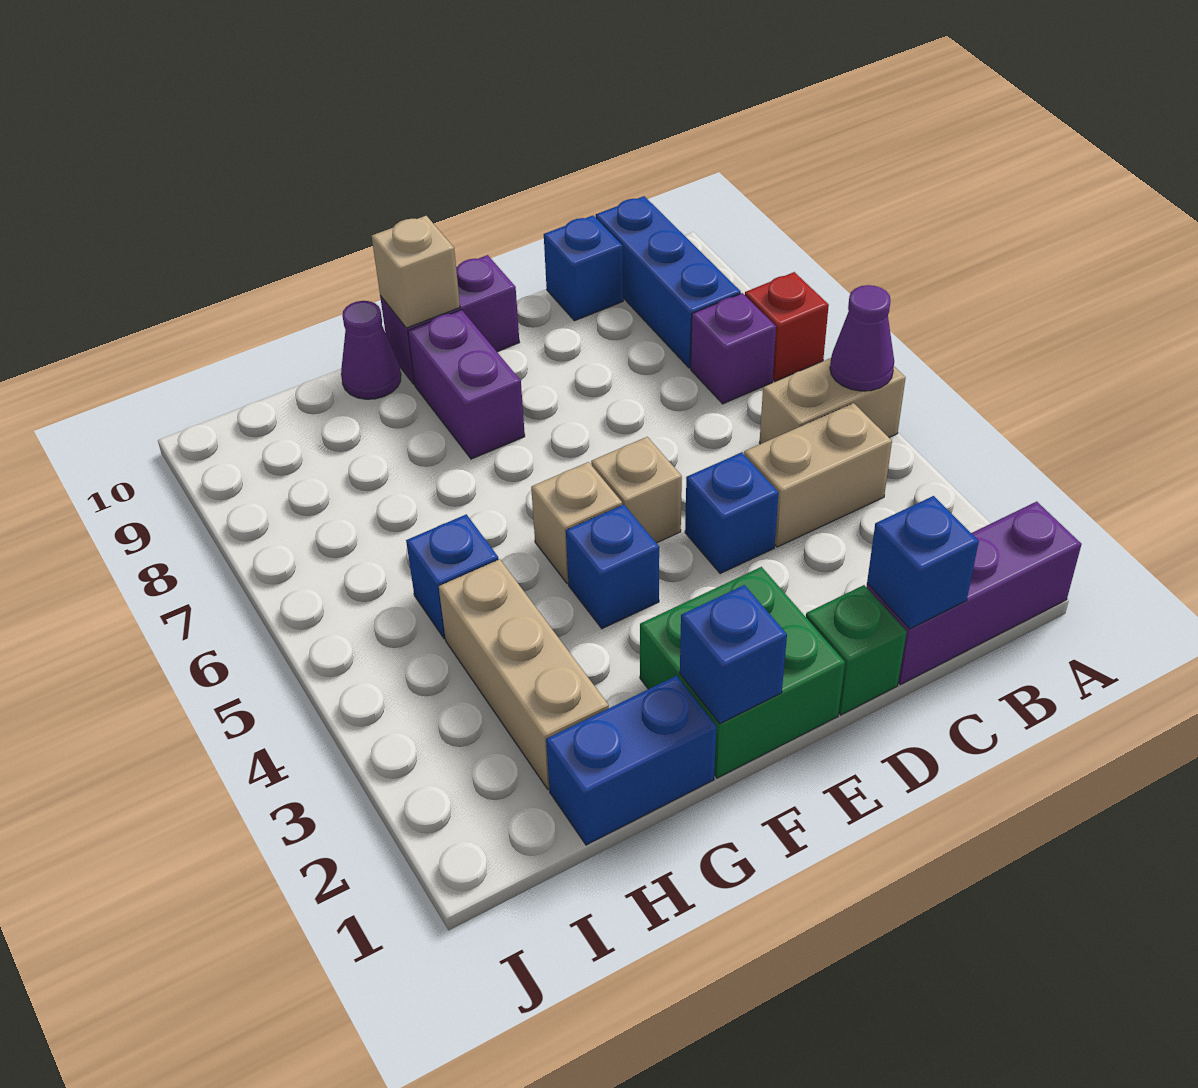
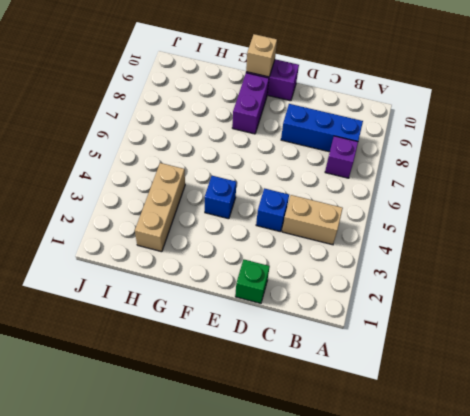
blue brick B8:D8 level 1 -> blue brick B8:B10 level 1
none -> purple brick A1:C1 level 1
none -> tan brick A5:B5 level 1
none -> red brick A7 level 1

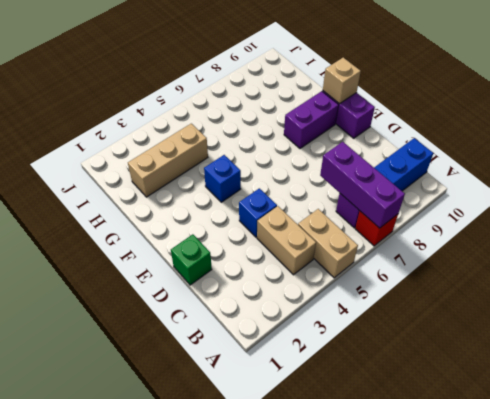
purple brick A7:C7 level 2 -> purple brick A1:C1 level 1
none -> blue brick C10 level 1
none -> green brick E1:F2 level 1
none -> tan brick E5 level 1

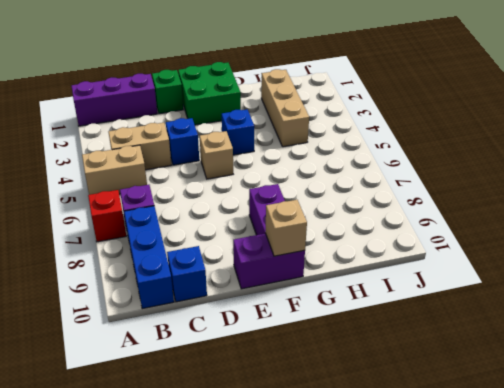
none -> tan brick F5 level 1
none -> blue brick G1:H1 level 1
none -> purple cone G10 level 1

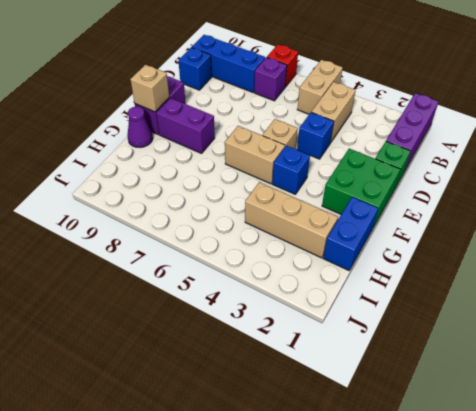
tan brick F5:F6 level 1 -> tan brick F5 level 1
none -> blue brick H5 level 1
none -> purple cone A5 level 2
none -> blue brick C1 level 2

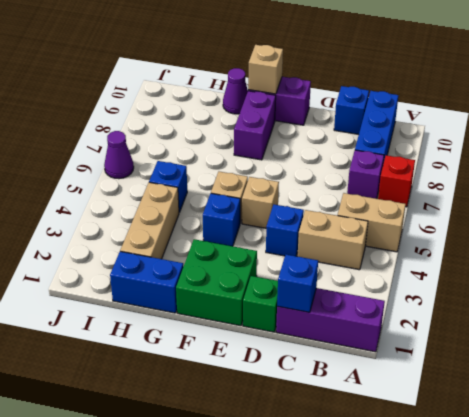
purple cone J6 level 1 -> purple cone A5 level 2
none -> blue brick F1 level 2

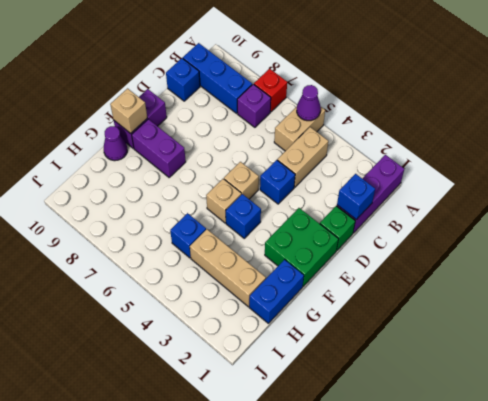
none -> blue brick F1 level 2

